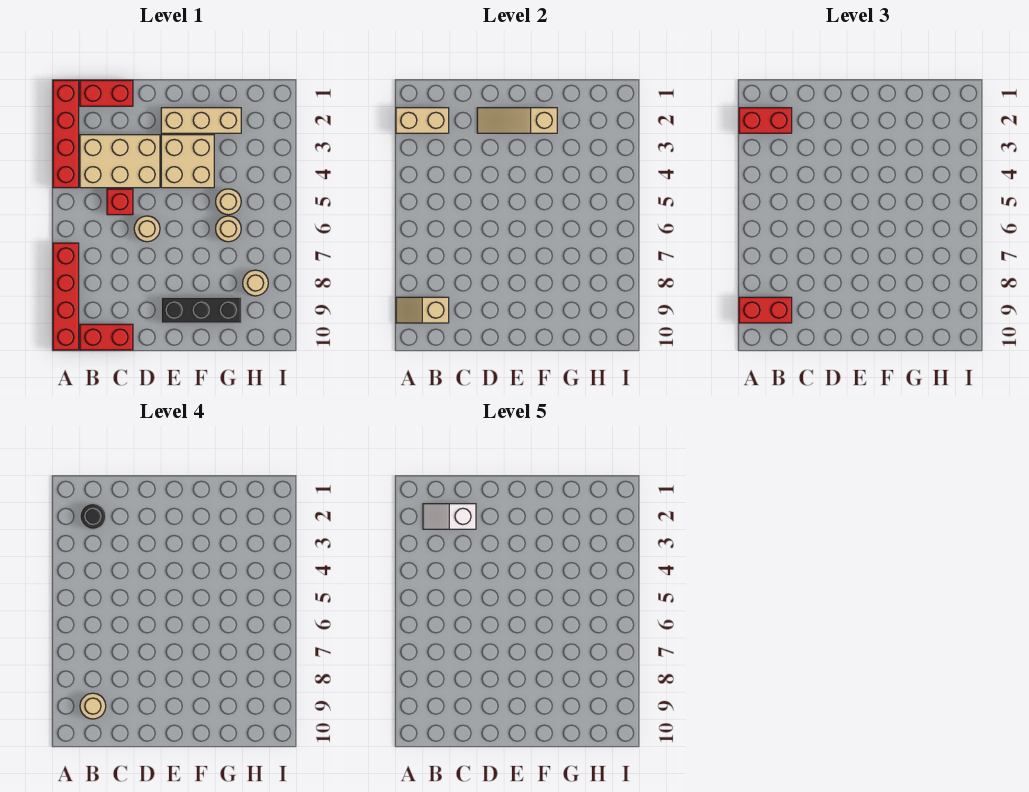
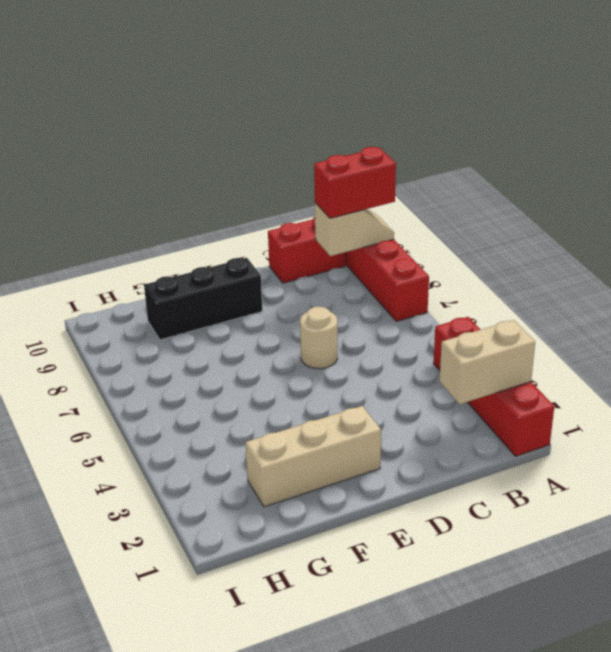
none -> red brick B1:C1 level 1
none -> tan brick B3:D4 level 1
none -> red brick C5 level 1

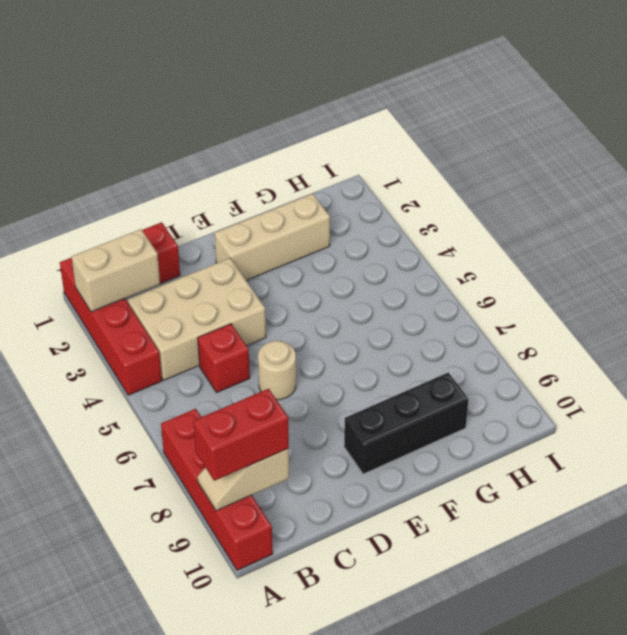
none -> red brick B10:C10 level 1
none -> tan brick E3:F4 level 1
none -> tan round brick G5 level 1

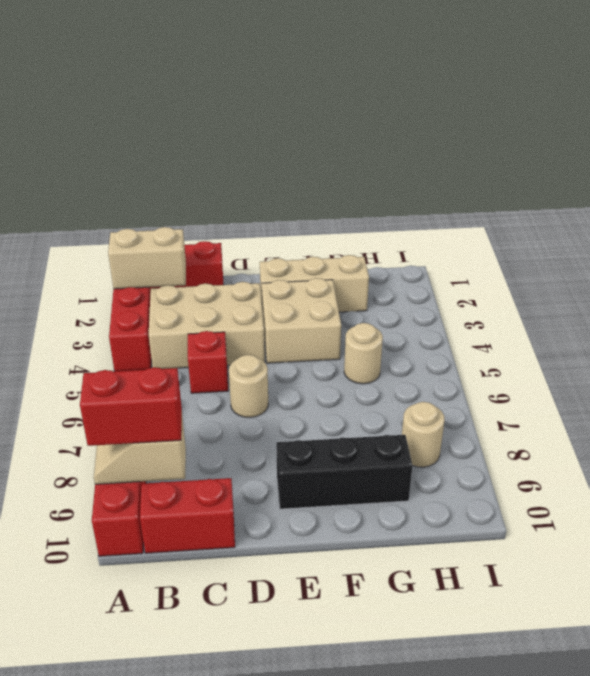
none -> tan round brick G6 level 1
none -> tan slope D2:F2 level 2 top F
none -> red brick A2:B2 level 3

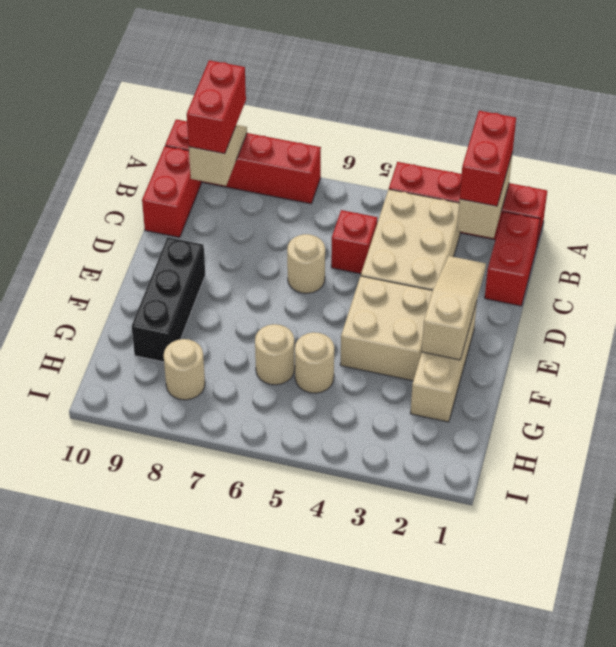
none -> black round brick B2 level 4
none -> tan round brick B9 level 4
none -> white slope B2:C2 level 5 top C

